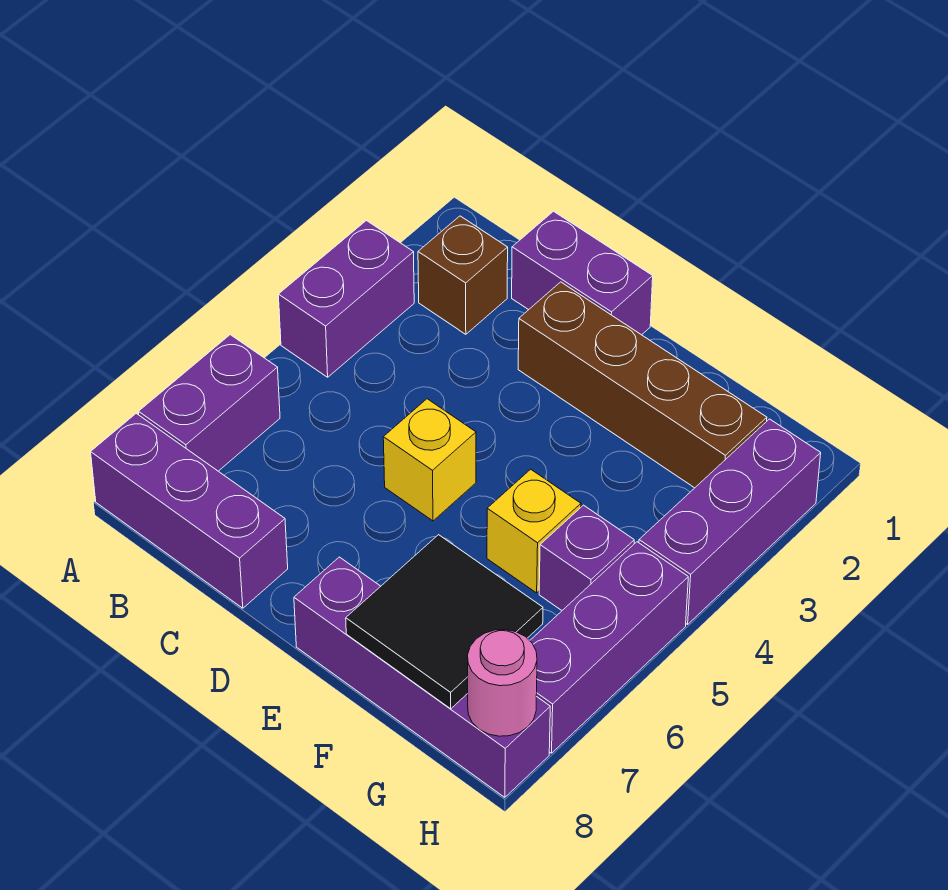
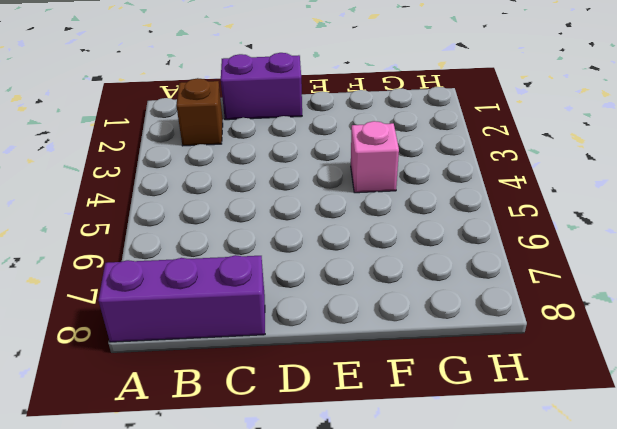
pink brick F4 level 1 -> none
none -> purple brick A3:A4 level 1
none -> purple brick A6:A7 level 1
none -> brown brick D2:G2 level 1

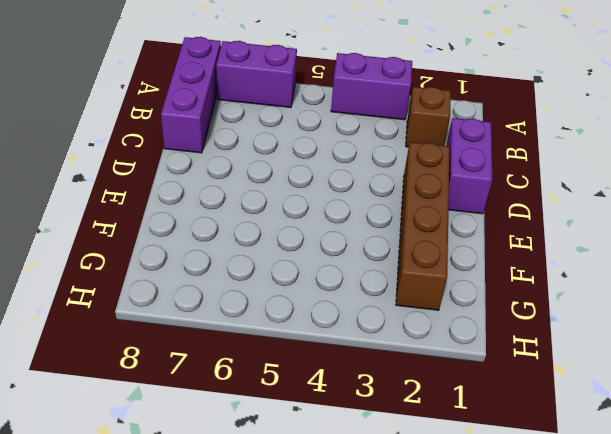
none -> yellow brick D5 level 1
none -> purple brick E8:H8 level 1
none -> yellow brick F5 level 1

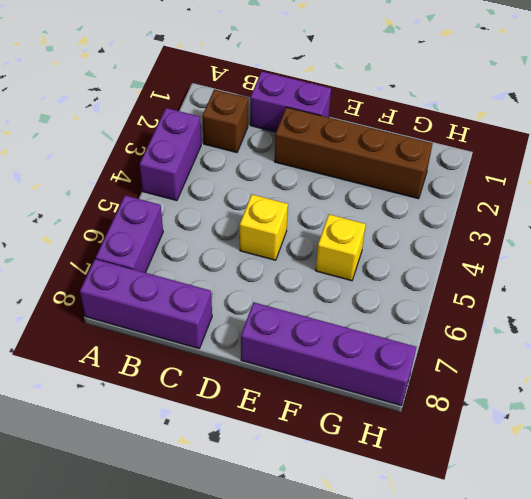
none -> purple brick G5 level 1
none -> purple brick H2:H4 level 1
none -> purple brick H5:H7 level 1

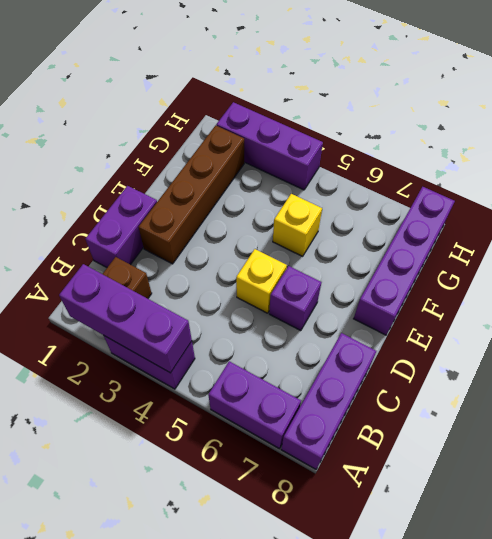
purple brick A2:A4 level 2 -> purple brick H5:H7 level 1
purple brick D6 level 1 -> purple brick G5 level 1
none -> black tile F7:G8 level 2
none -> pink round brick H8 level 2

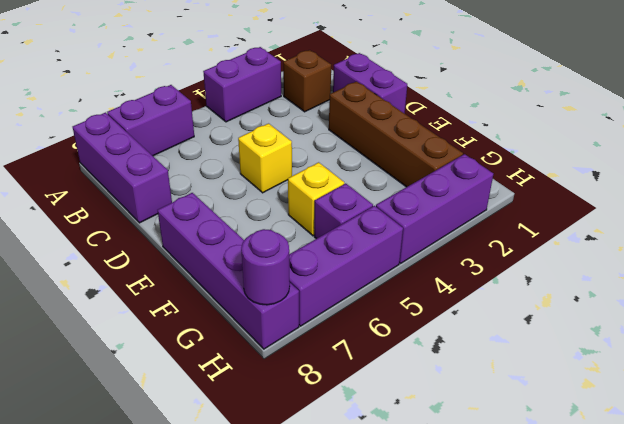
purple round brick H8 level 2 -> pink round brick H8 level 2
none -> black tile F7:G8 level 2

